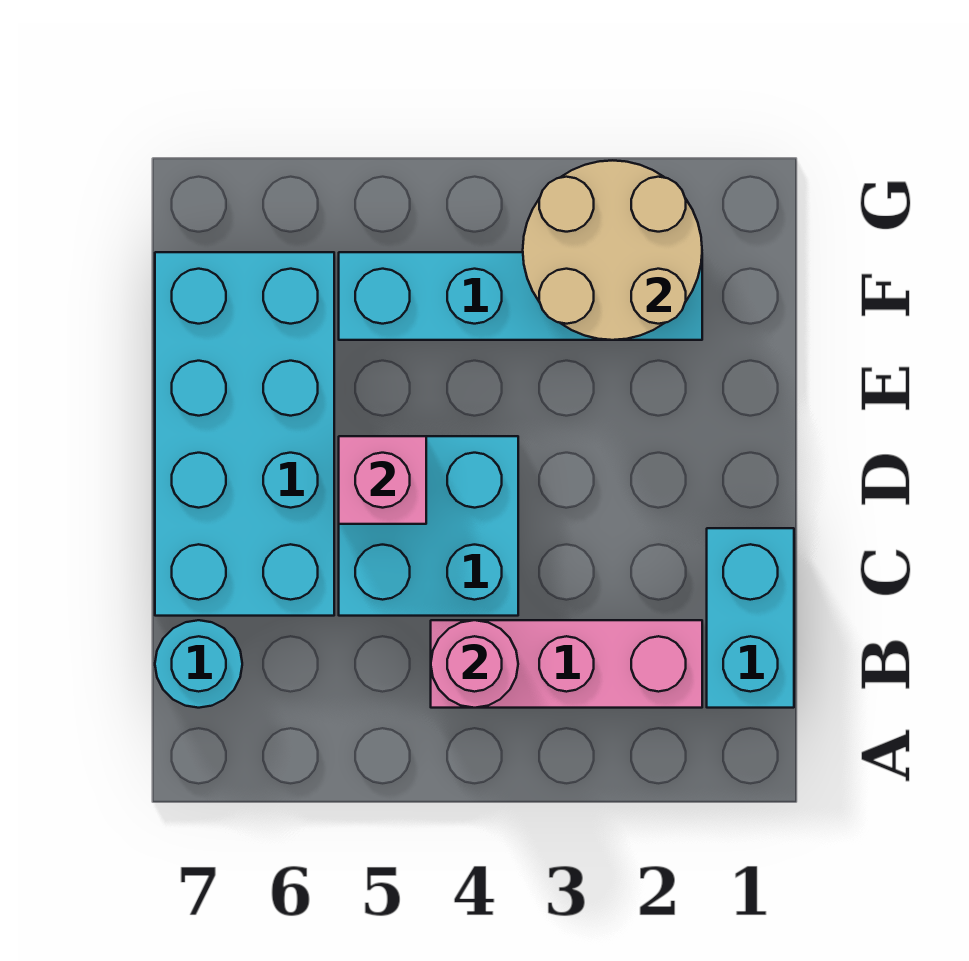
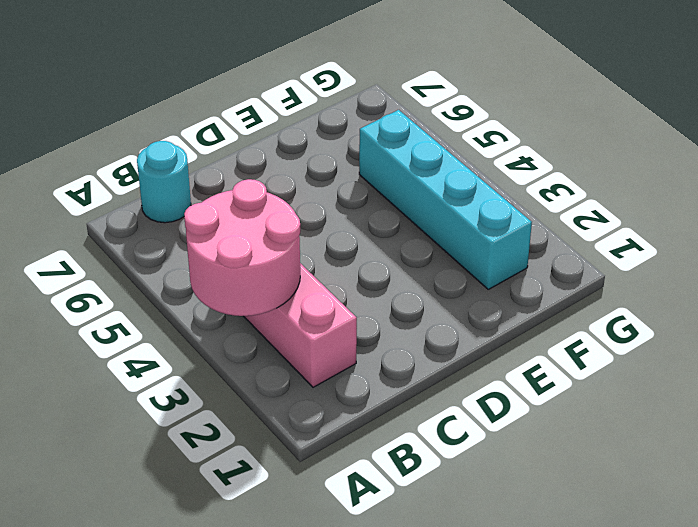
pink round brick A3:B4 level 2 -> pink round brick B4 level 2
none -> cyan brick B1:C1 level 1
none -> cyan brick C4:D5 level 1

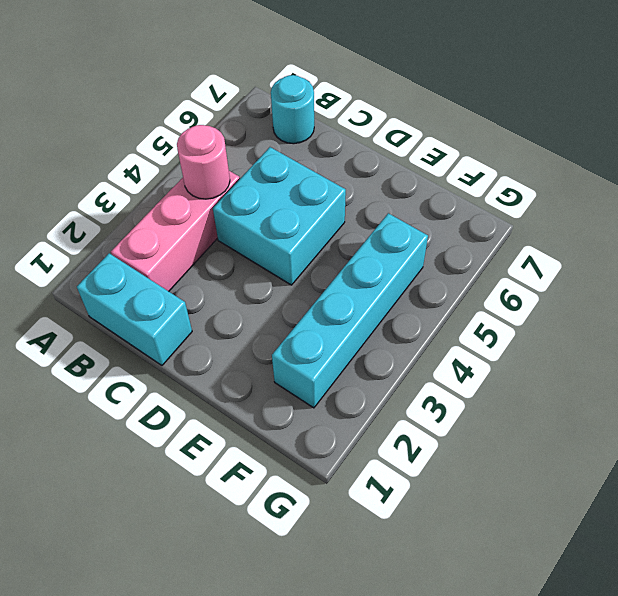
none -> cyan brick C6:F7 level 1
none -> pink brick D5 level 2

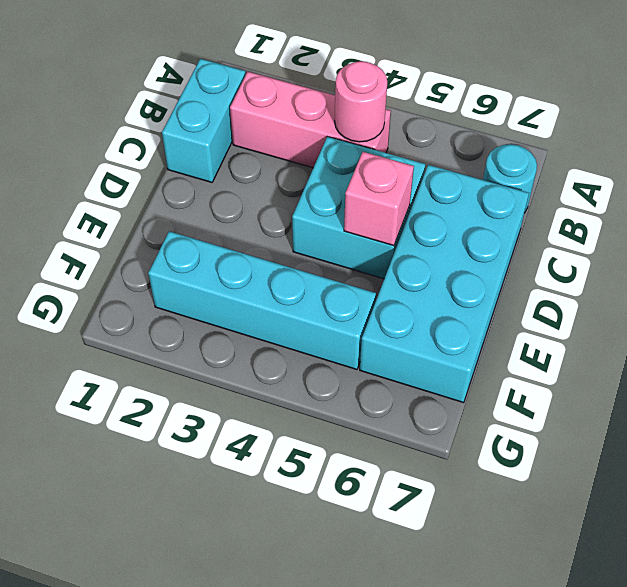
none -> tan round brick F2:G3 level 2

